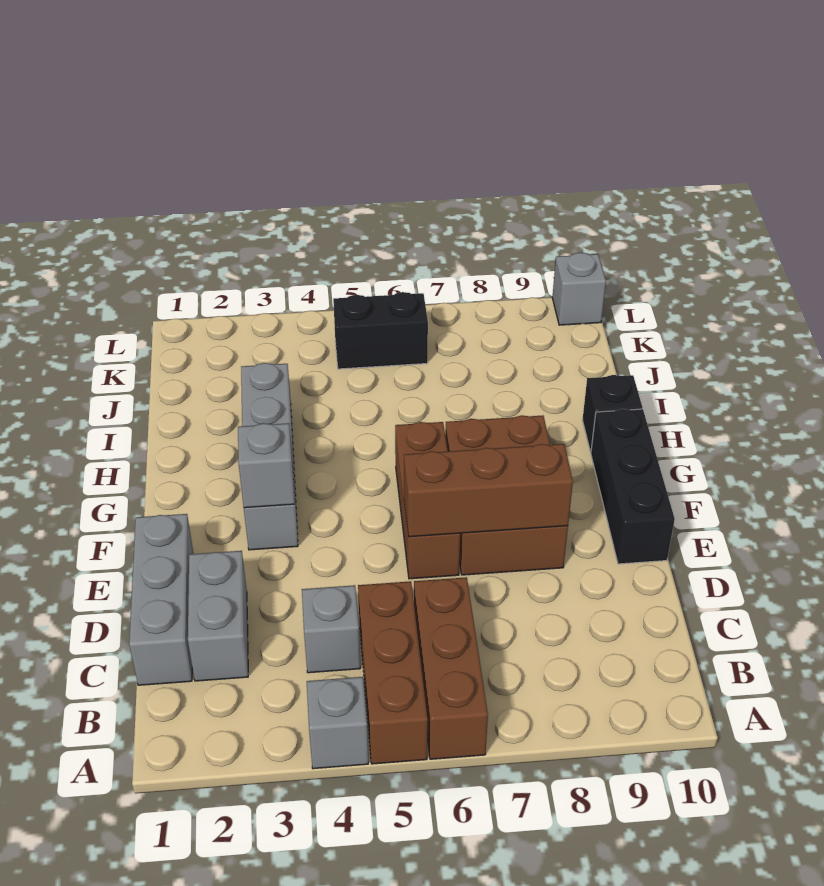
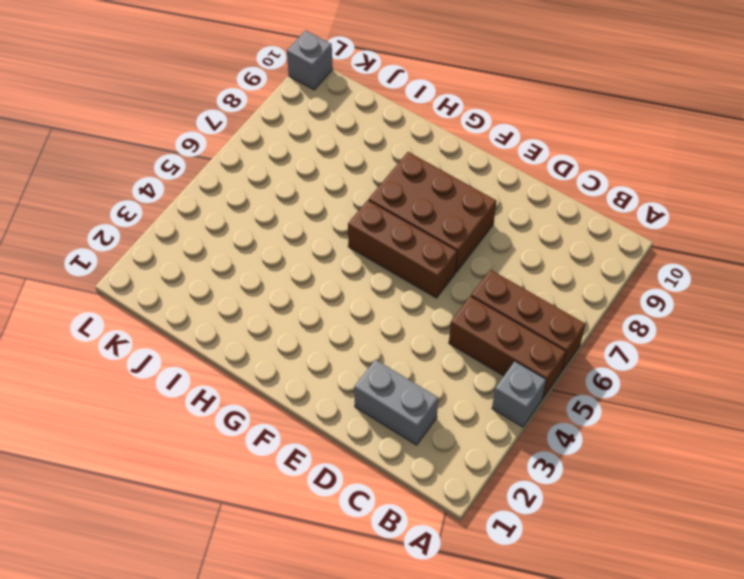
none -> grey brick C1:E1 level 1
none -> grey brick C4 level 1
none -> black brick E10:G10 level 1

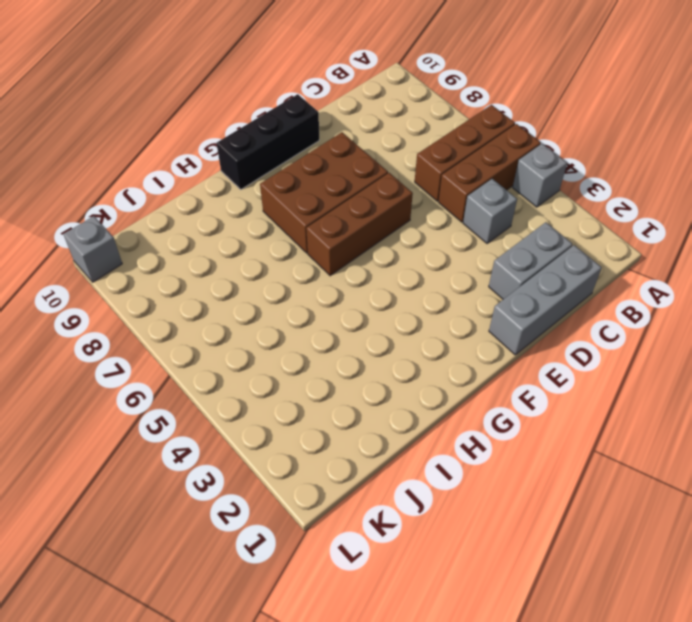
none -> grey brick F3:I3 level 1
none -> black brick H10 level 1
none -> black brick K5:K6 level 1

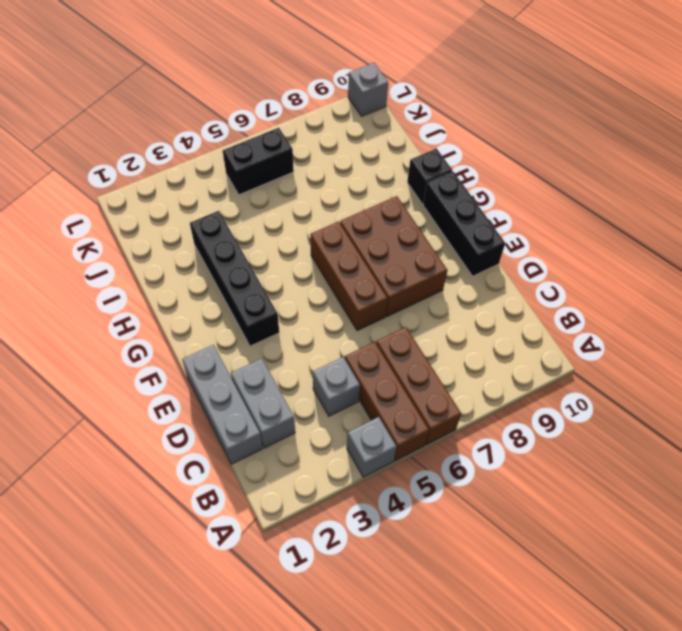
black brick F3:I3 level 1 -> grey brick F3:I3 level 1
none -> brown brick E6:E8 level 2
none -> grey brick F3 level 2

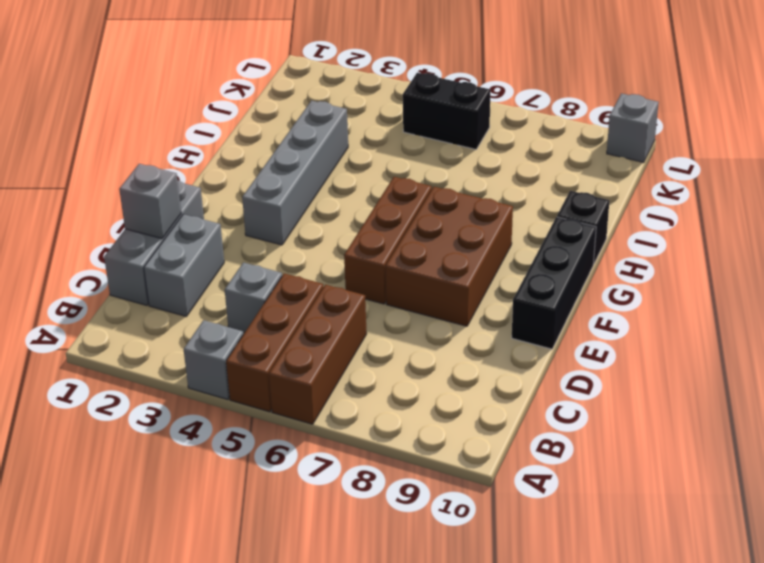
grey brick D1 level 2 -> grey brick F3 level 2
none -> brown brick E6:E8 level 2

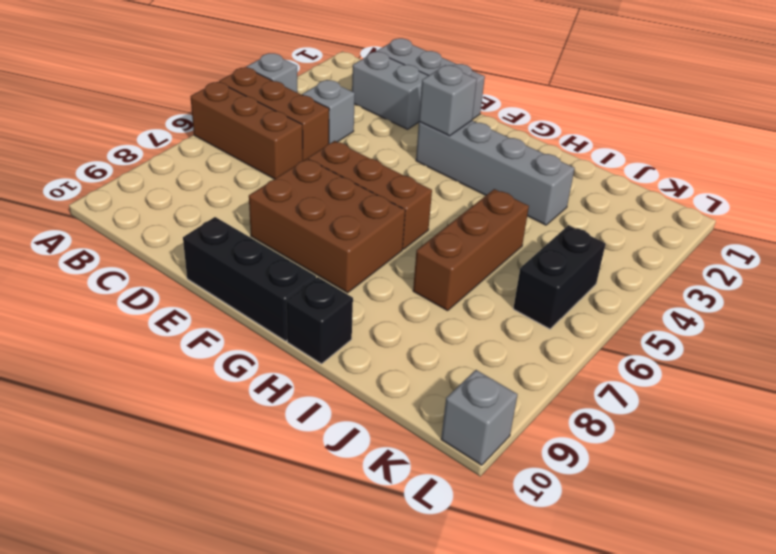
brown brick I5:I7 level 1 -> brown brick E6:E8 level 2

